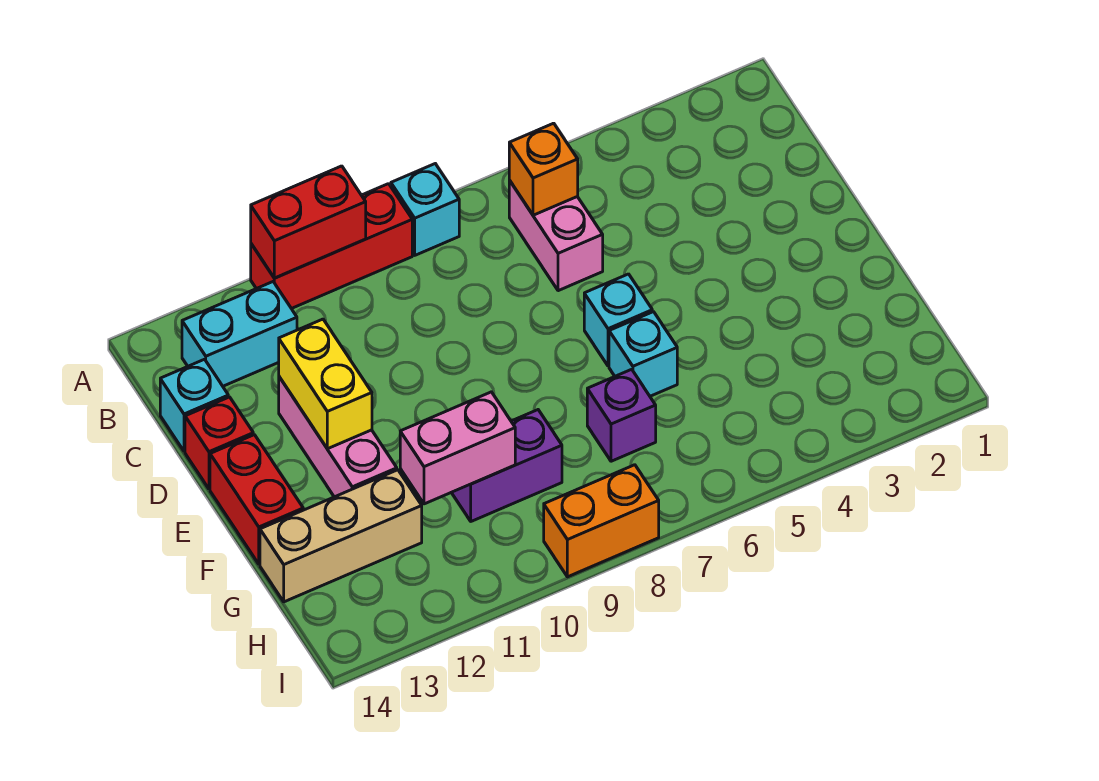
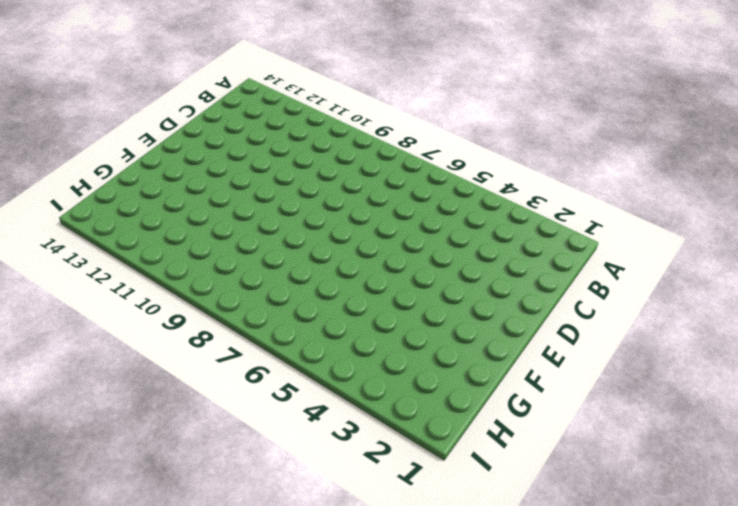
none -> cyan brick A8 level 1
none -> red brick A9:A11 level 1
none -> pink brick B6:C6 level 1

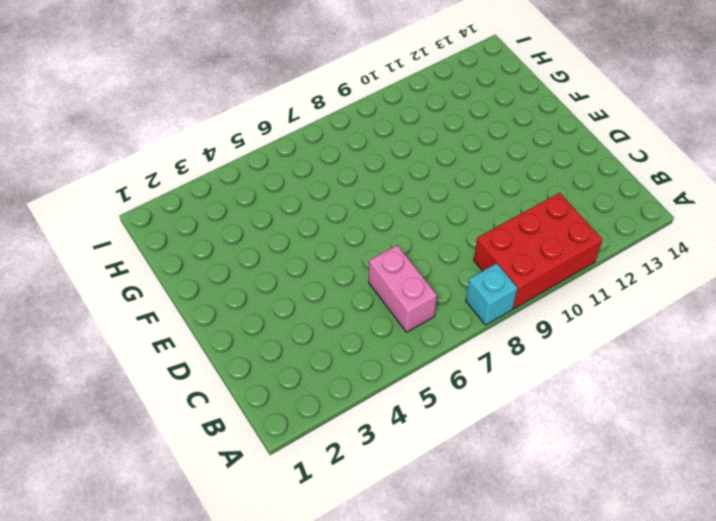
red brick A9:B11 level 1 -> red brick A9:A11 level 1
none -> cyan brick B12:B13 level 1
none -> cyan brick C14 level 1
none -> pink brick D12:F12 level 1

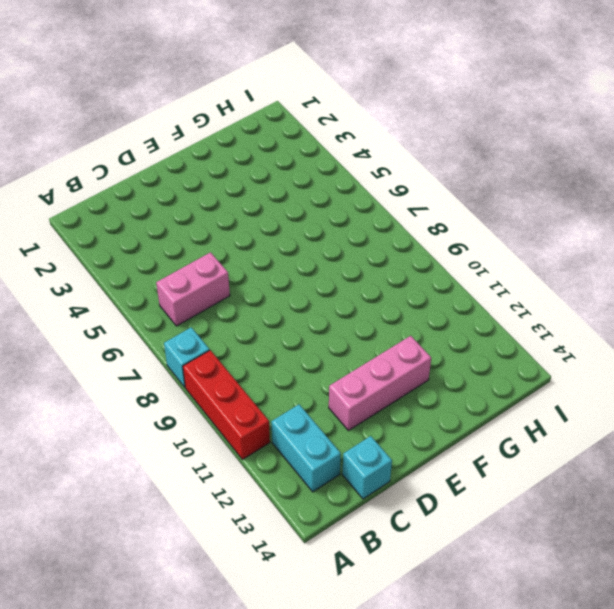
none -> red brick D14 level 1
none -> cyan brick E6 level 1
none -> red brick E14:F14 level 1

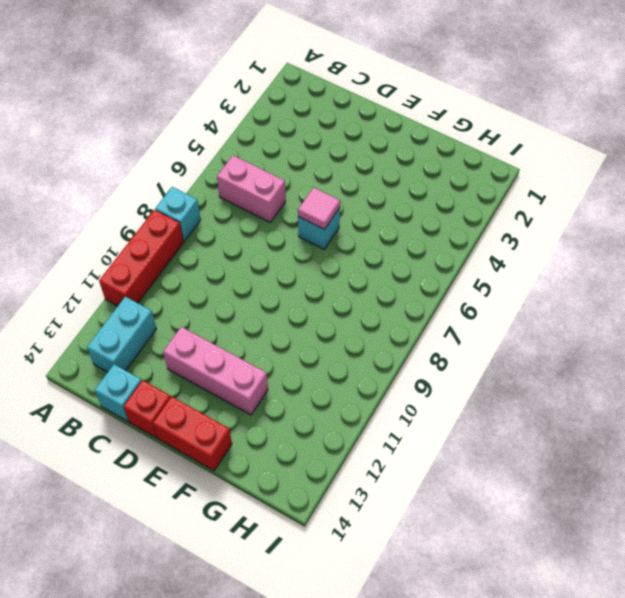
pink tile E6 level 2 -> none
none -> cyan brick F6 level 1
none -> purple brick G7 level 1
none -> purple brick G9:G10 level 1

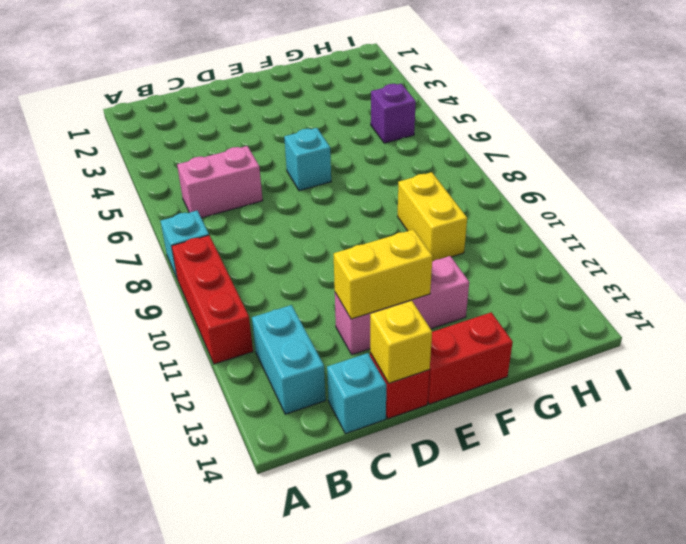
yellow brick D14 level 2 -> none
yellow brick G9:G10 level 1 -> purple brick G9:G10 level 1
purple brick H5 level 1 -> purple brick G7 level 1
none -> cyan brick F6 level 1
none -> tan brick G12:G14 level 1
none -> orange brick I8:I9 level 1

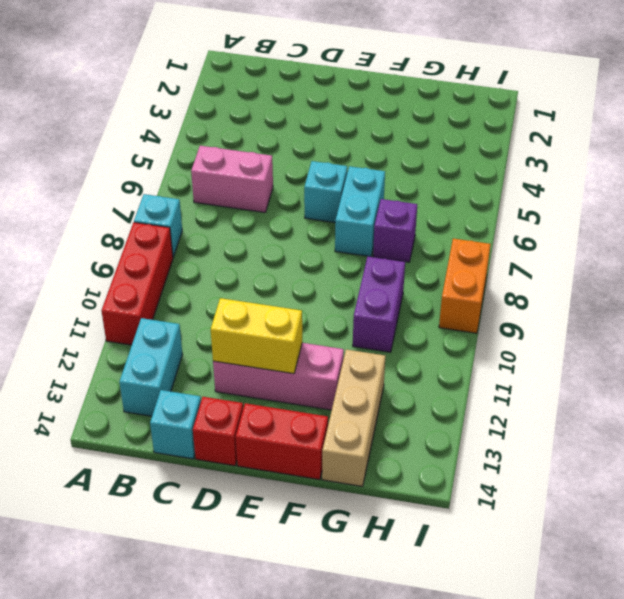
cyan brick F6:F7 level 1 -> cyan brick F6 level 1
none -> red brick A10:A11 level 2
none -> orange brick B6 level 2
none -> pink brick G10:G11 level 2

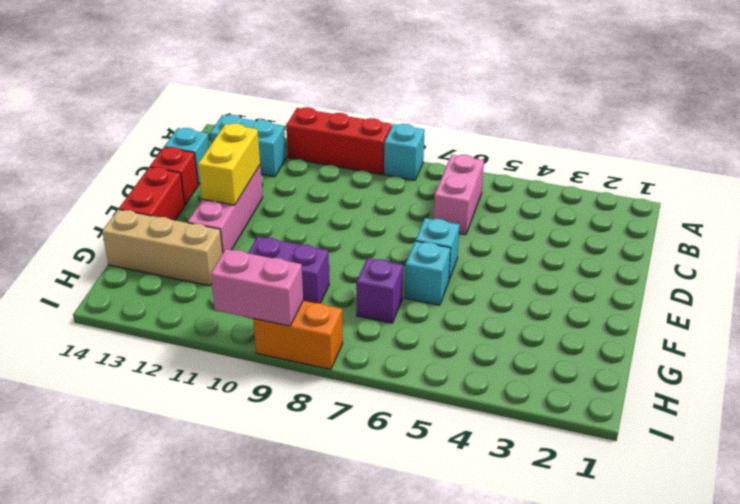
pink brick I9:I10 level 2 -> pink brick G10:G11 level 2
none -> red brick A10:A11 level 2
none -> orange brick B6 level 2

